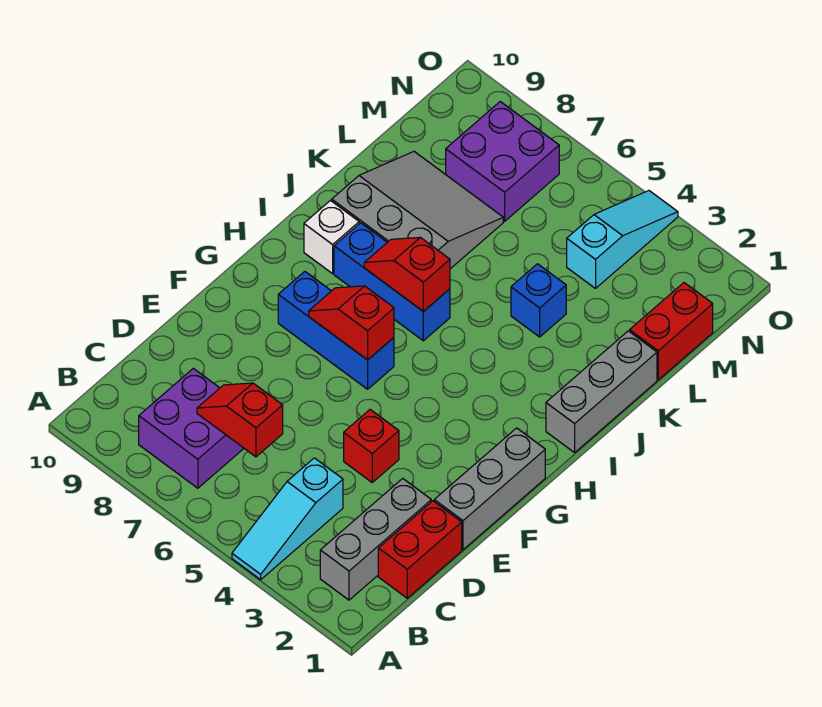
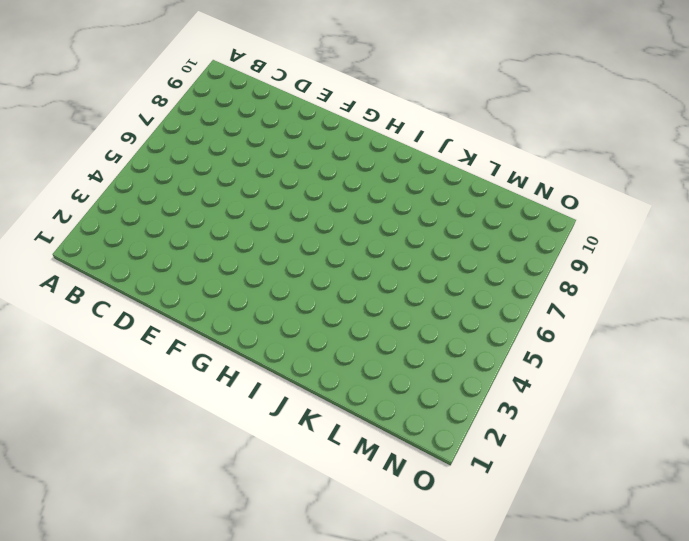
none -> cyan slope A4:C4 level 1 top C
none -> grey brick B2:D2 level 1
none -> purple brick B7:C8 level 1

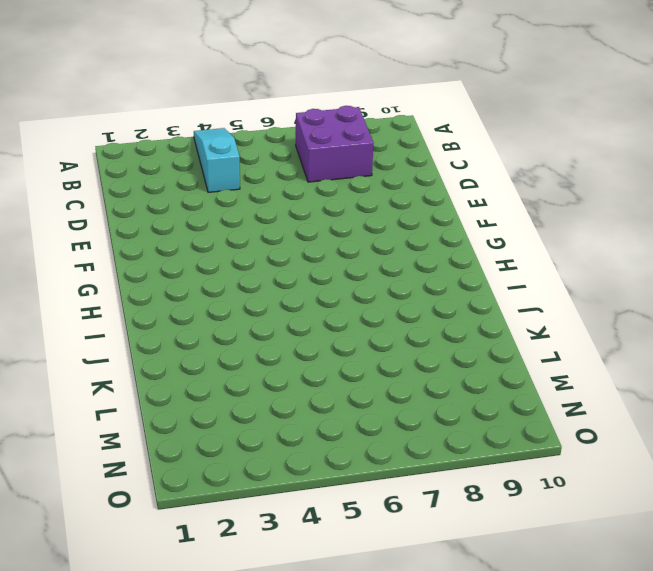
none -> grey brick B2:D2 level 1
none -> red brick C1:D1 level 1
none -> grey brick E1:G1 level 1

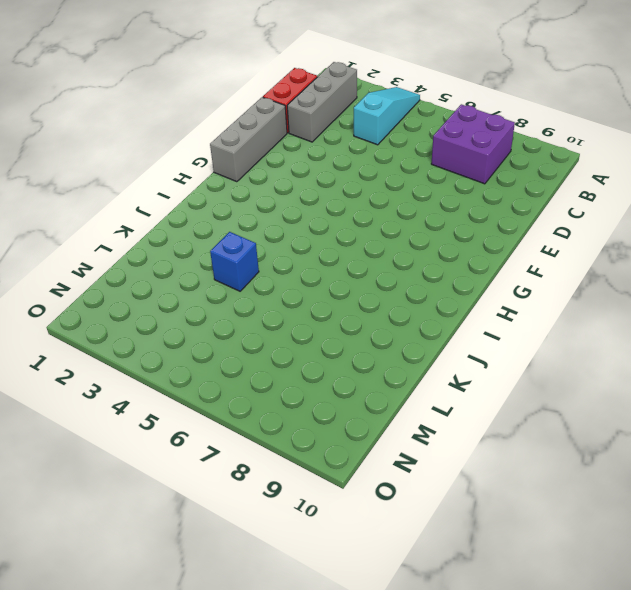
none -> red brick E4 level 1
none -> blue brick G6:G8 level 1
none -> grey brick I1:K1 level 1

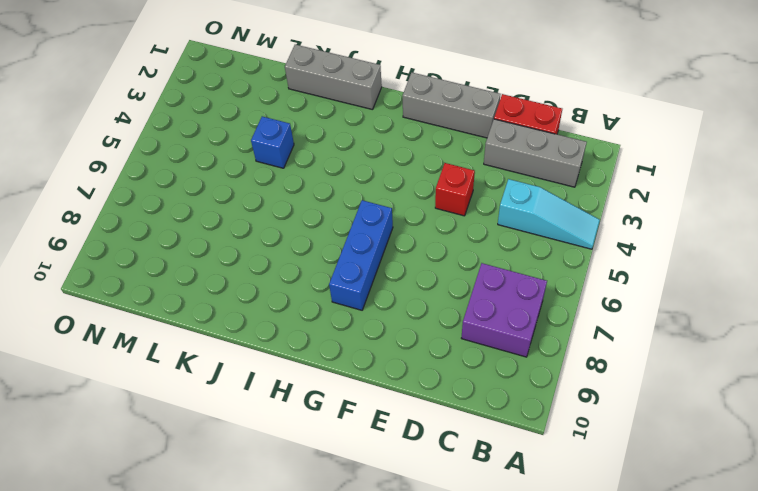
none -> blue brick I6:I8 level 1
none -> white brick I9 level 1
none -> grey slope J7:L9 level 1 top J

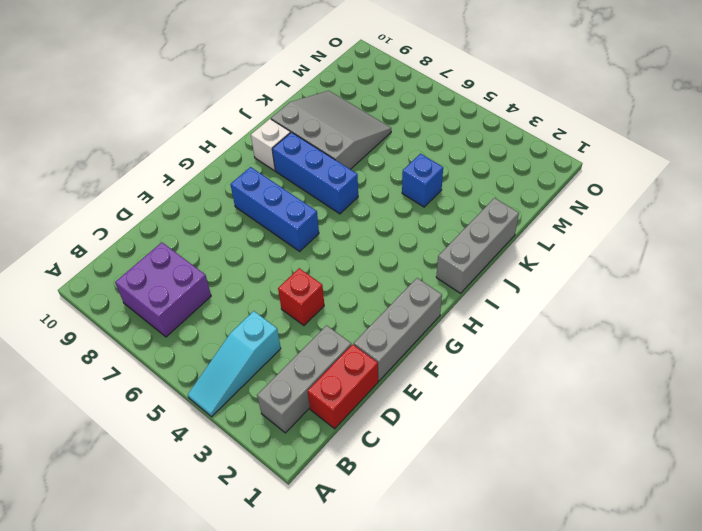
none -> red brick L1:M1 level 1
none -> cyan slope M4:O4 level 1 top M
none -> purple brick M7:N8 level 1

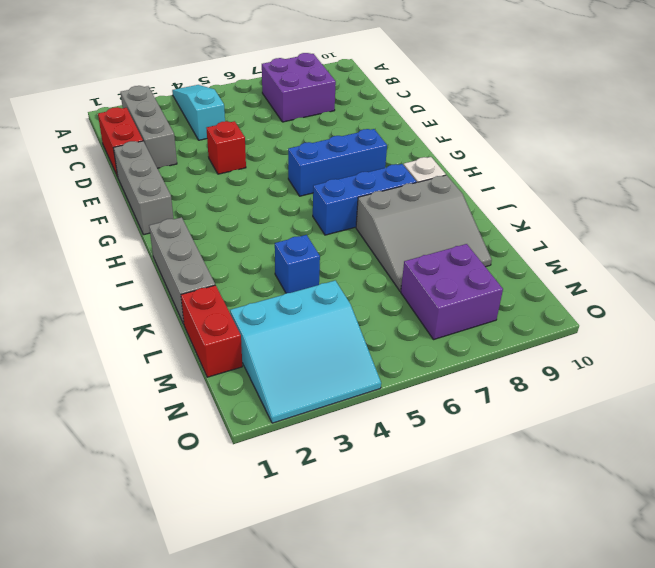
cyan slope M2:O4 level 1 top M -> cyan slope M4:O4 level 1 top M
none -> red slope C6:C7 level 2 top 6
none -> red slope G6:G7 level 2 top 6
none -> red slope I6:I7 level 2 top 6

